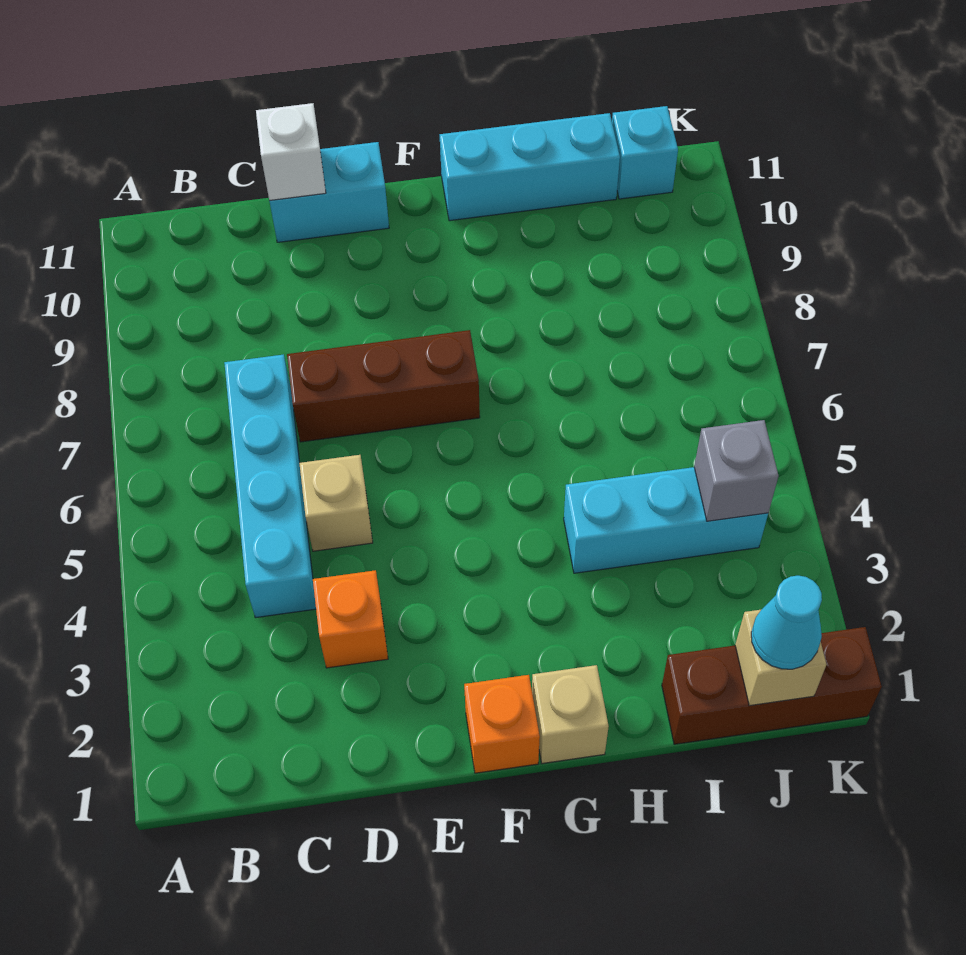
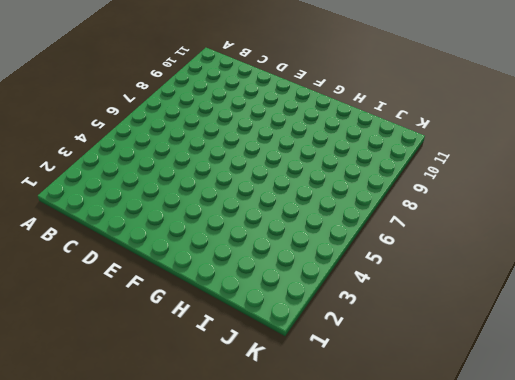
none -> cyan brick C4:C7 level 1
none -> orange brick D3 level 1
none -> tan brick D5 level 1

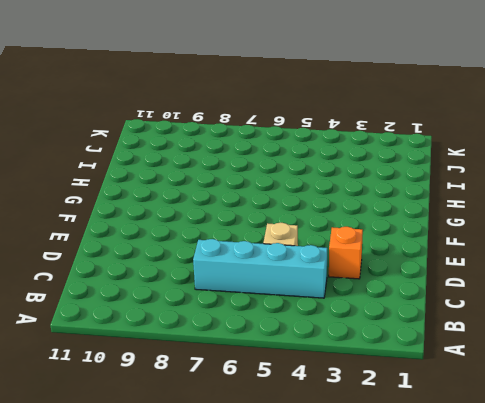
none -> brown brick D7:F7 level 1
none -> cyan brick D11:E11 level 1
none -> orange brick F1 level 1

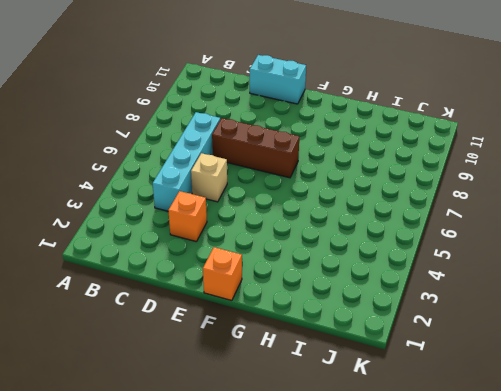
none -> tan brick G1 level 1
none -> cyan brick G11:I11 level 1
none -> cyan brick H4:J4 level 1

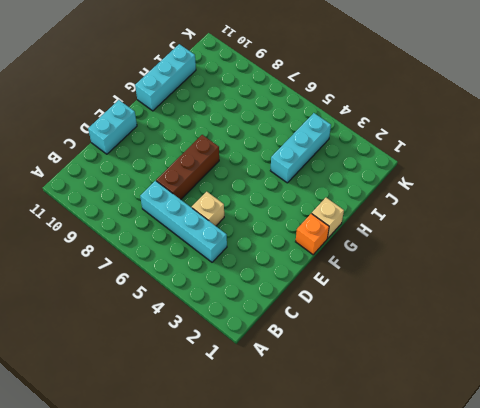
none -> orange brick D3 level 1
none -> brown brick I1:K1 level 1
none -> cyan brick J11 level 1

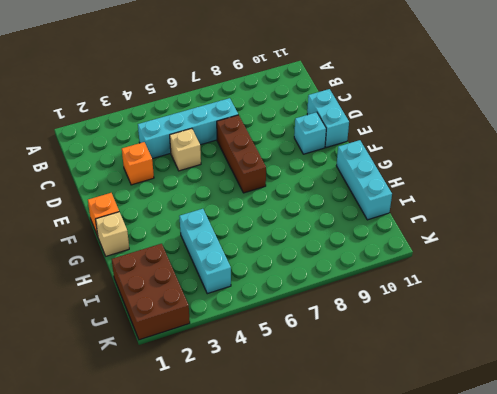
cyan brick E10 level 1 -> cyan brick J11 level 1
brown brick I1:K2 level 1 -> brown brick I1:K1 level 1
none -> white brick D11 level 2
none -> tan brick J1 level 2
none -> grey brick J4 level 2

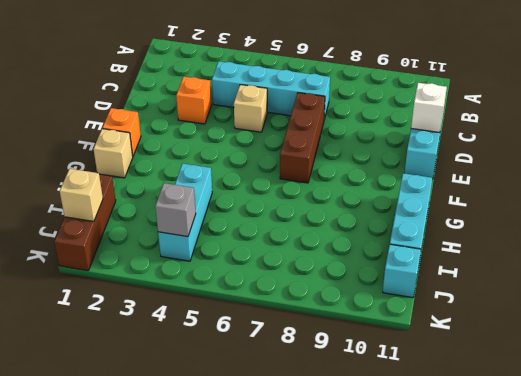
none -> cyan cone J1 level 3

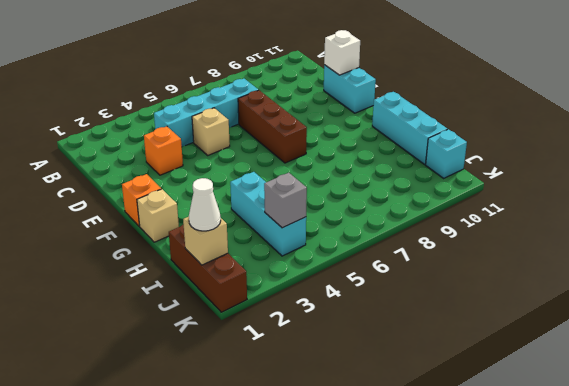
white cone J1 level 3 -> cyan cone J1 level 3

